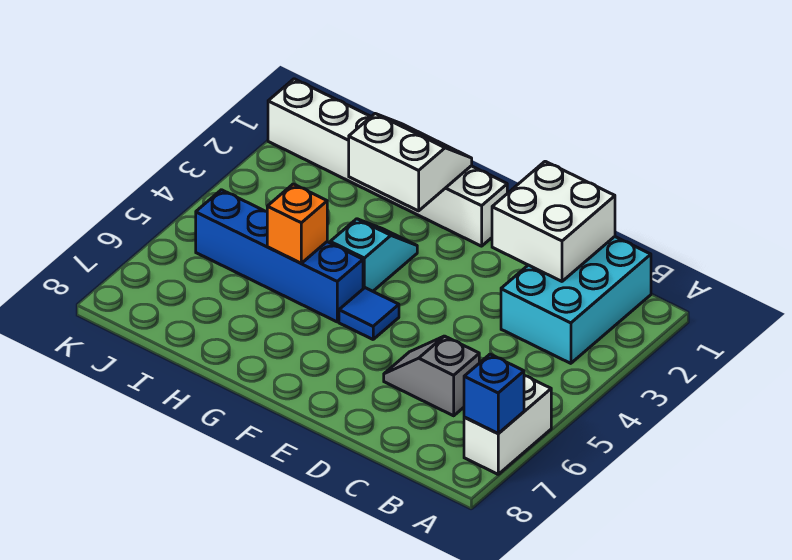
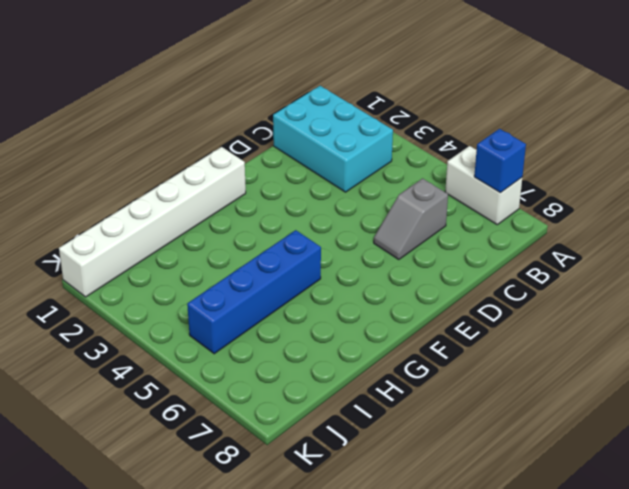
none -> blue tile F5 level 1
none -> cyan slope G3:G4 level 1 top 4

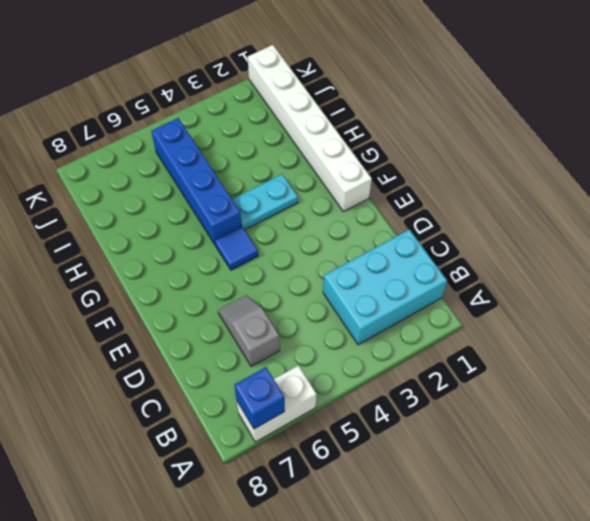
cyan plate G3:G4 level 1 -> cyan slope G3:G4 level 1 top 4
none -> white brick C1:D2 level 2
none -> white slope G1:H2 level 2 top 2

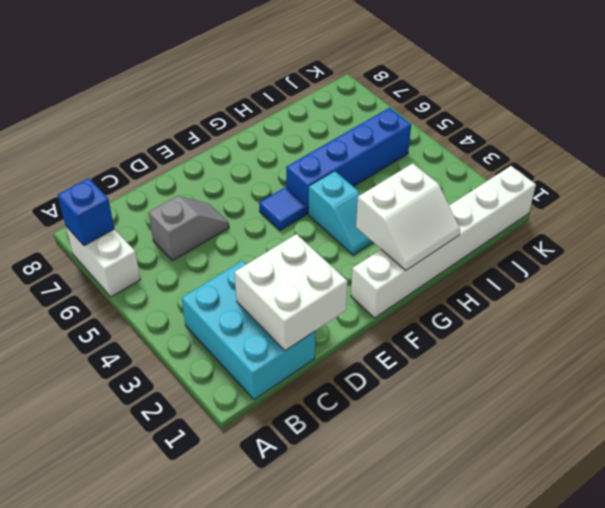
none -> orange brick H5 level 2

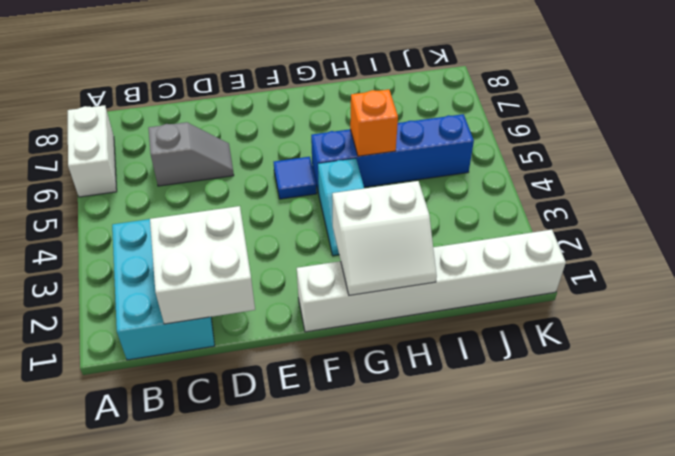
none -> blue brick A7 level 2

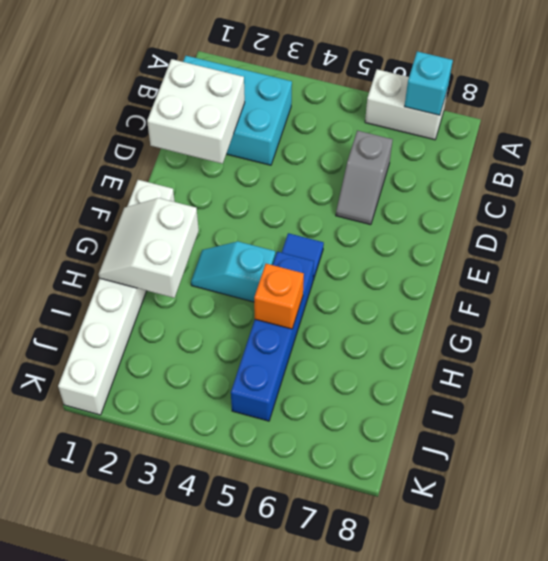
cyan brick A7 level 2 -> blue brick A7 level 2

